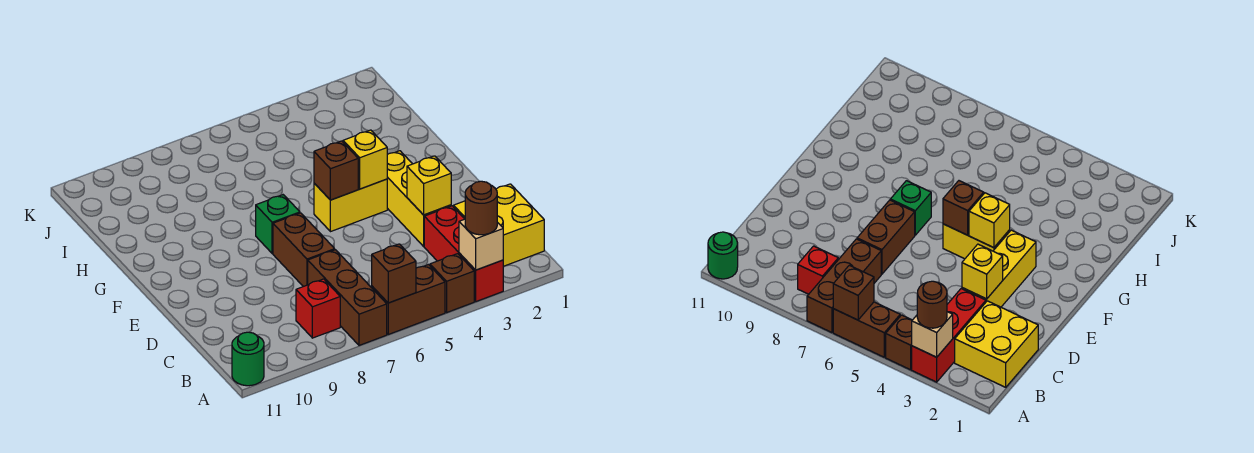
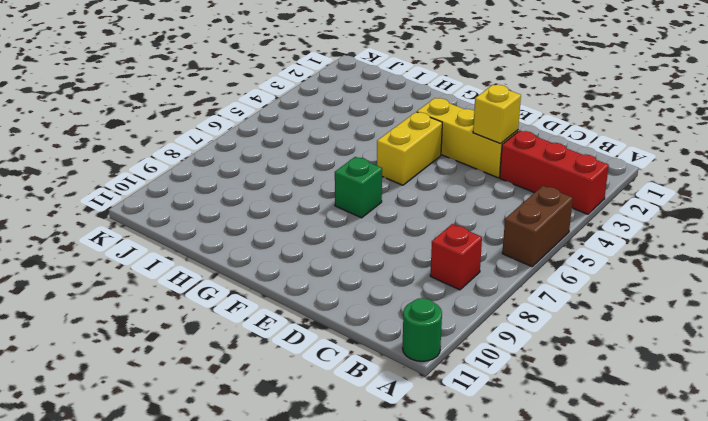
none -> brown brick A4 level 1
none -> brown brick A7:C7 level 1
none -> yellow brick B1:C2 level 1

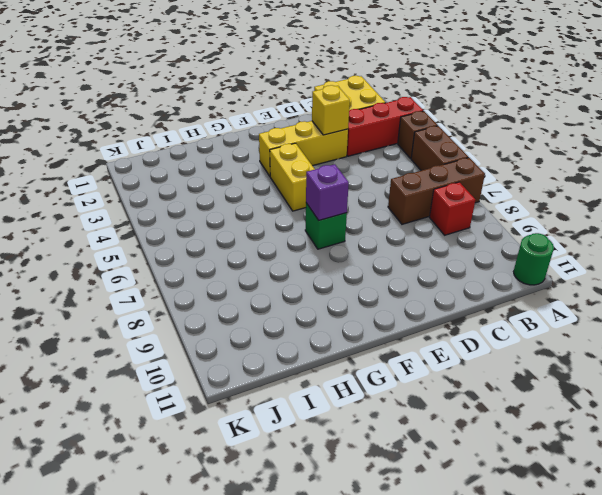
purple brick F7 level 2 -> none
none -> brown brick D7:E7 level 1
none -> tan brick A3 level 2
none -> brown brick A6 level 2

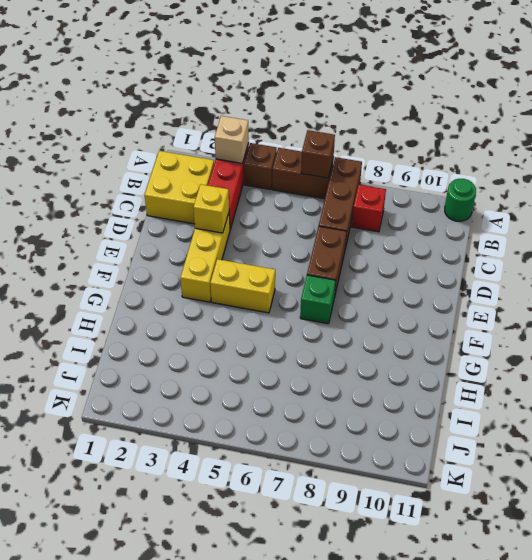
none -> yellow brick F4 level 2
none -> brown brick F5 level 2
none -> brown round brick A3 level 3

